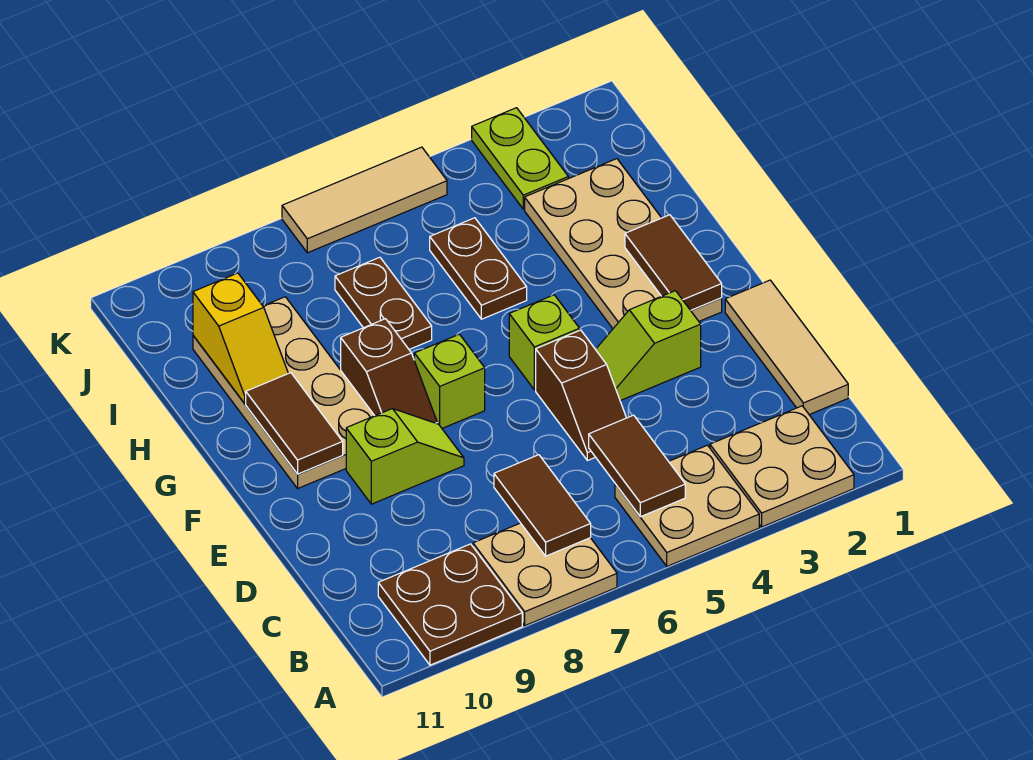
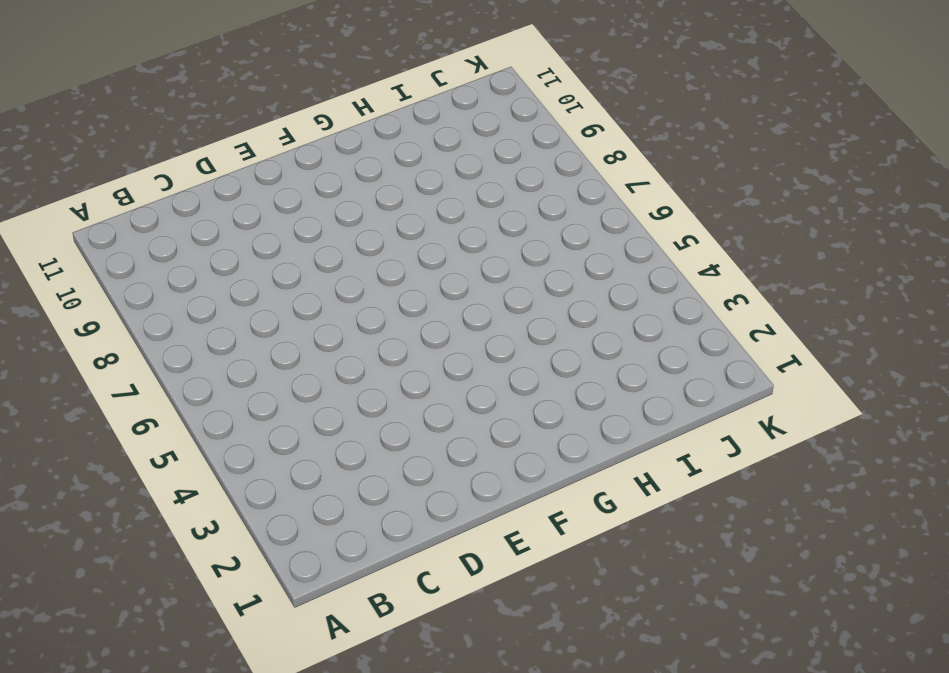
none -> tan plate A2:B3 level 1
none -> tan plate A4:B5 level 1
none -> tan plate A7:B8 level 1

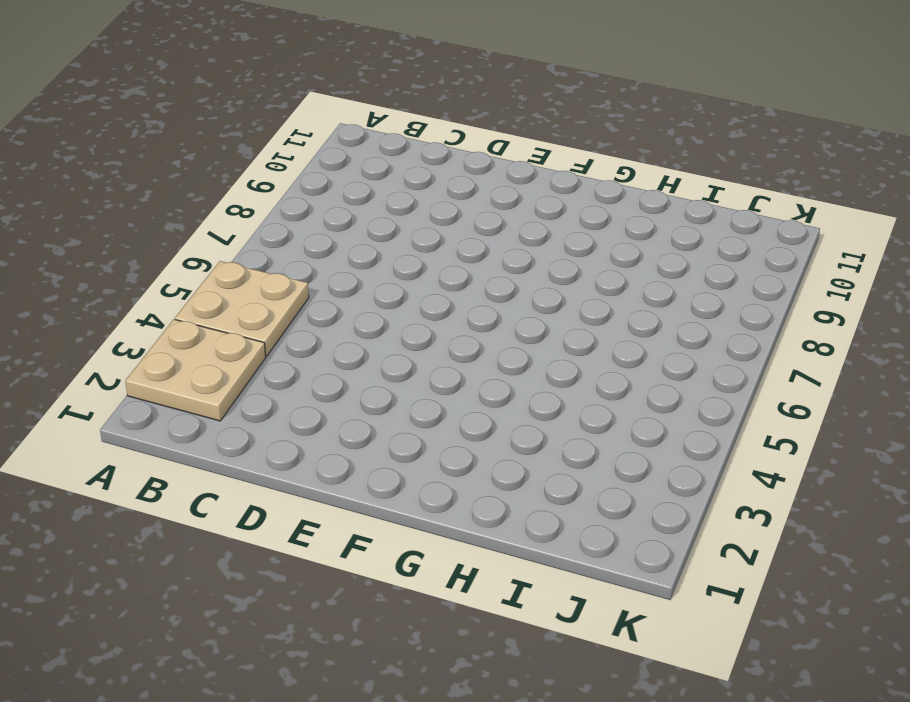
none -> tan plate A7:B8 level 1
none -> brown plate A9:B10 level 1
none -> tan tile C1:E1 level 1

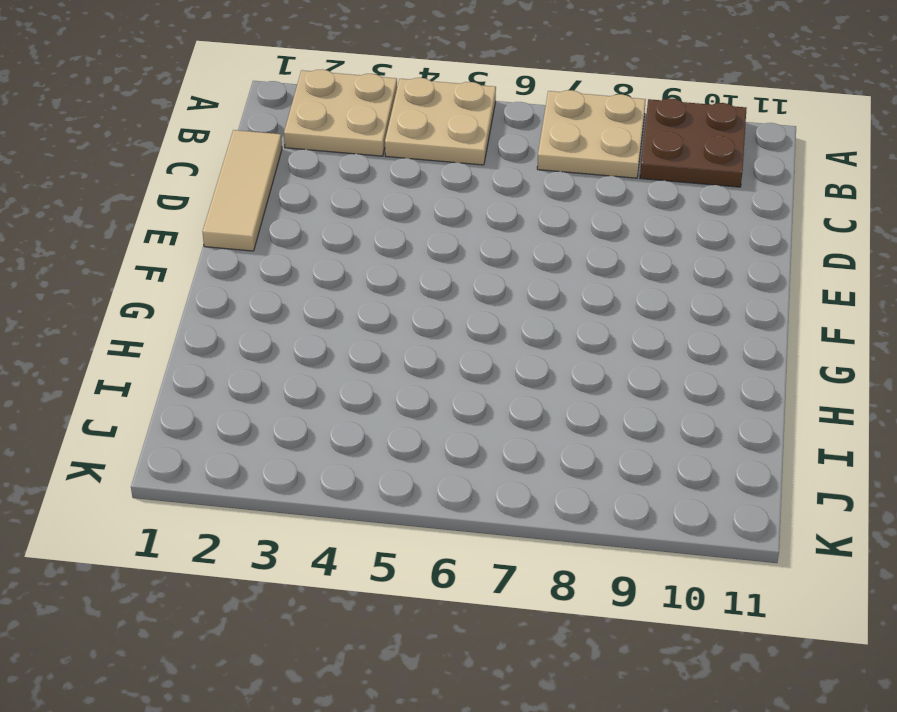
none -> brown slope D5:E5 level 1 top E
none -> lime slope E3:E4 level 1 top 3
none -> lime slope E8:E9 level 1 top 9

